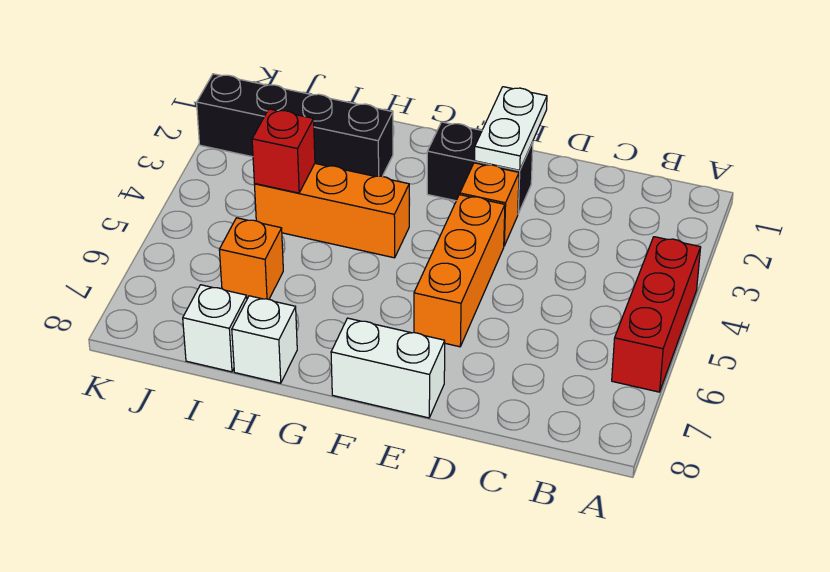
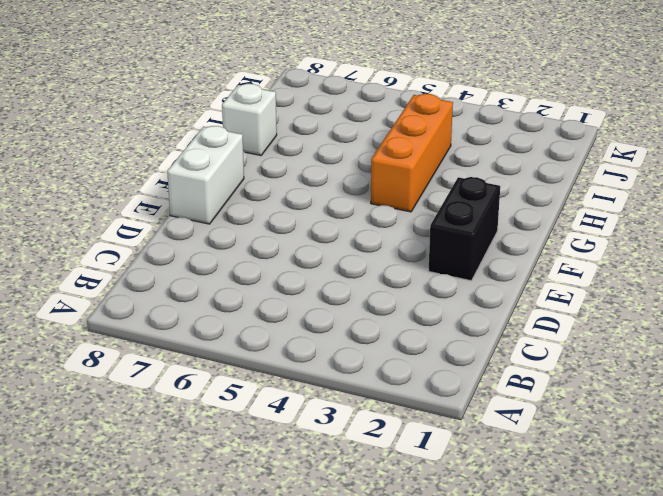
none -> red brick A4:A6 level 1
none -> orange brick E3 level 1
none -> orange brick E4:E6 level 1

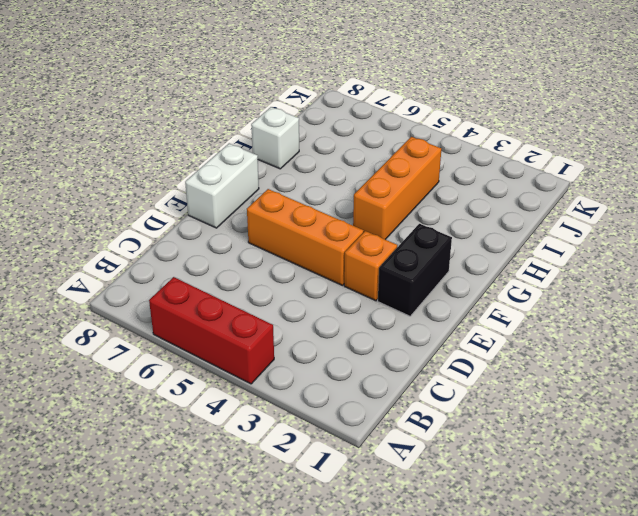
none -> black brick H2:K2 level 1
none -> orange brick I6 level 1
none -> white brick I8 level 1

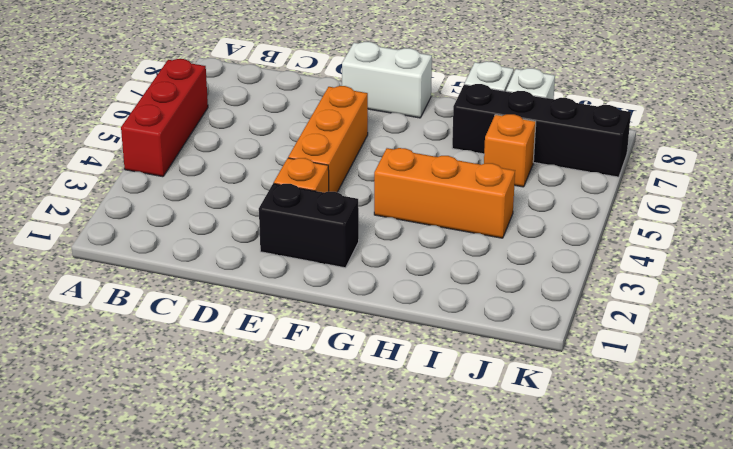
black brick H7:K7 level 1 -> black brick H2:K2 level 1
none -> white plate E1:E2 level 2
none -> red brick I4 level 2

